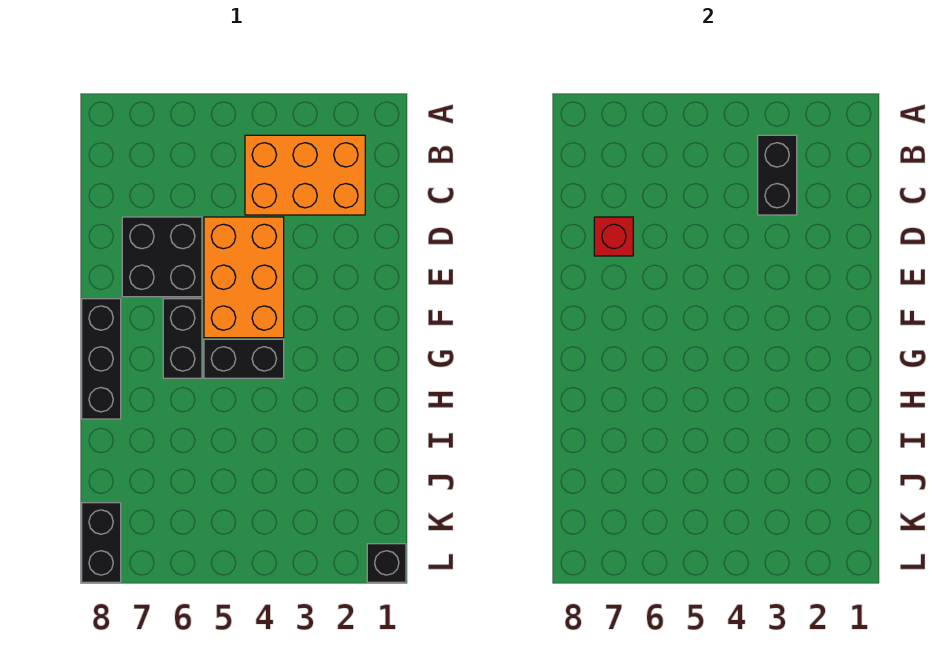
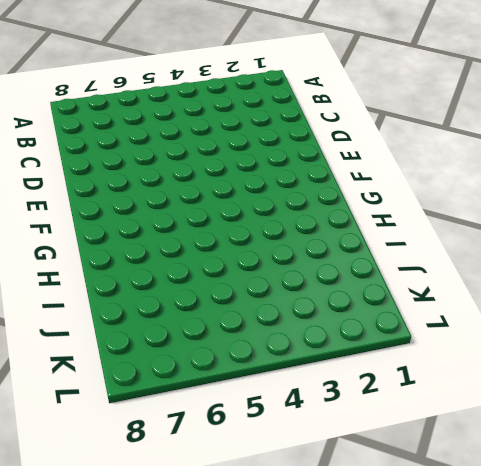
none -> orange brick B2:C4 level 1
none -> orange brick D4:F5 level 1

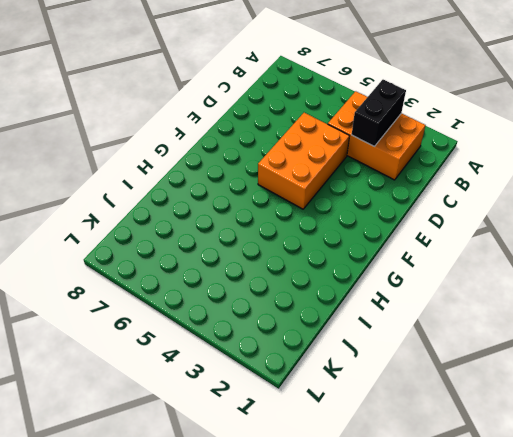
none -> black brick D6:E7 level 1
none -> black brick F6:G6 level 1

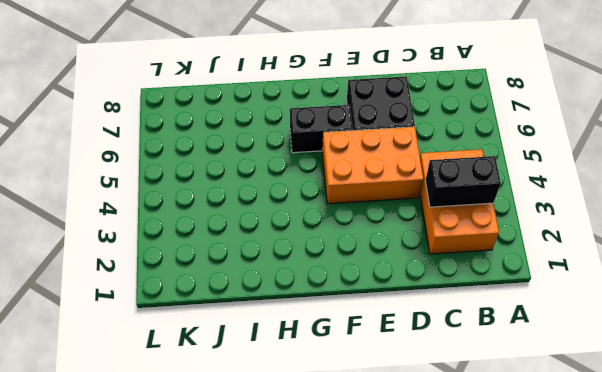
none -> black brick F8:H8 level 1
none -> black brick G4:G5 level 1

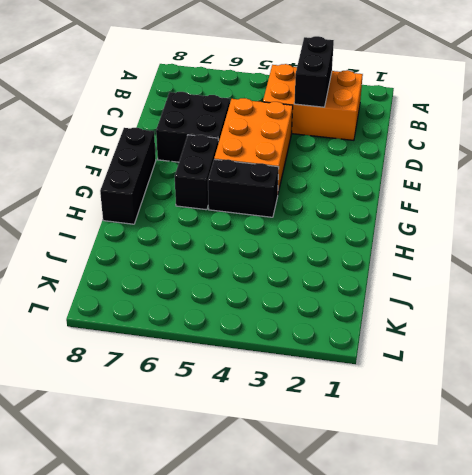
none -> black brick K8:L8 level 1
none -> black brick L1 level 1

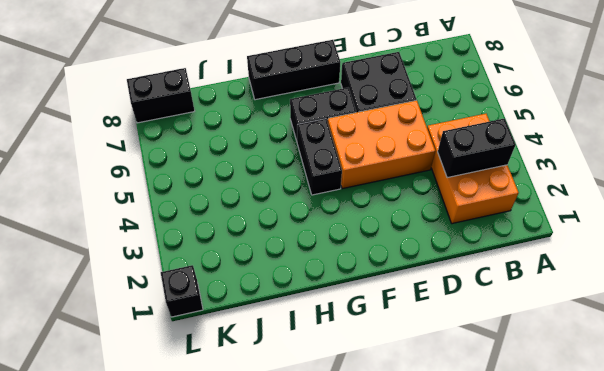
none -> red brick D7 level 2

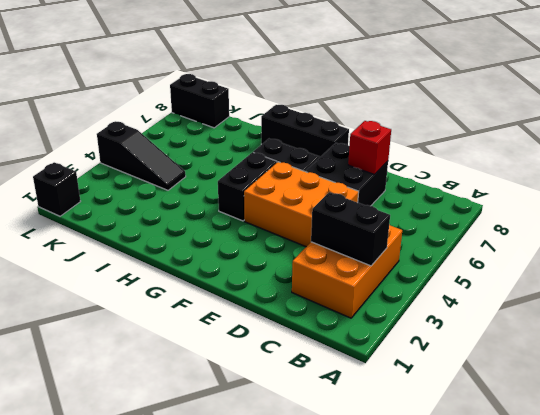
black slope J4:L4 level 1 top L -> none

